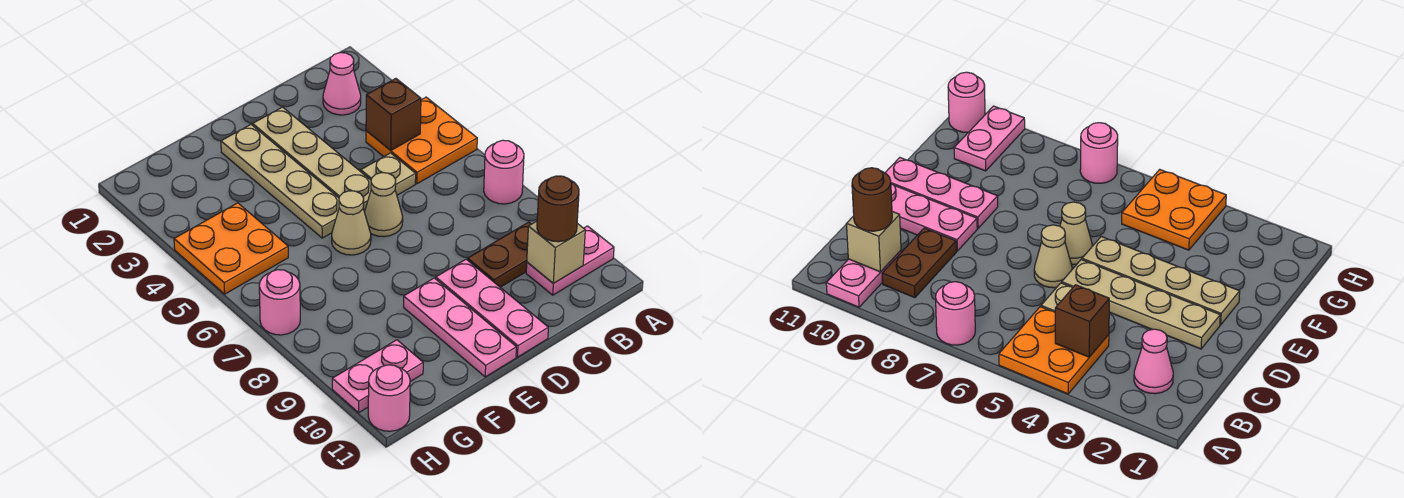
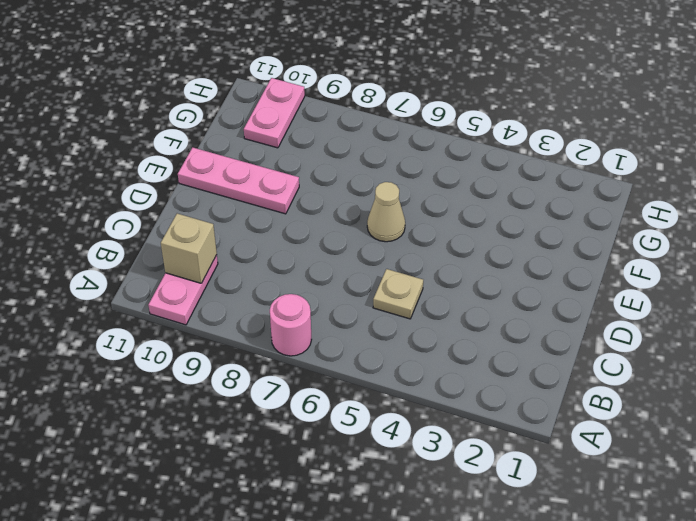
none -> orange plate A4:B5 level 1
none -> pink cone B2 level 1
none -> brown plate B9:C9 level 1

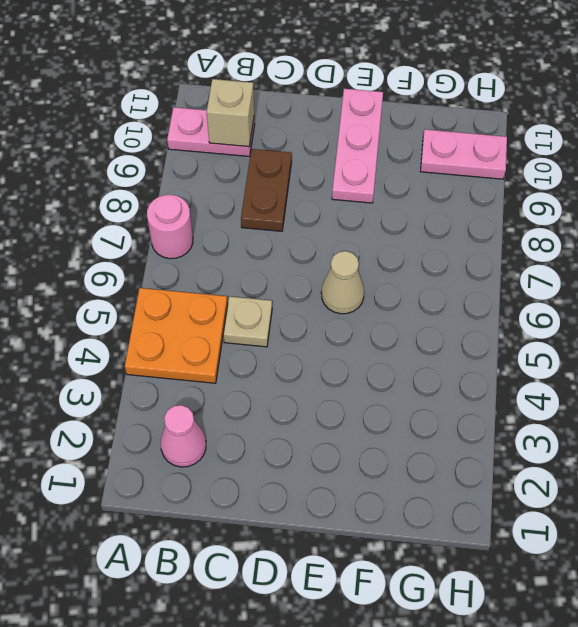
brown plate C8:C9 level 1 -> brown plate B9:C9 level 1
none -> tan plate D2:D5 level 1
none -> tan cone D6 level 1
none -> pink plate D9:D11 level 1

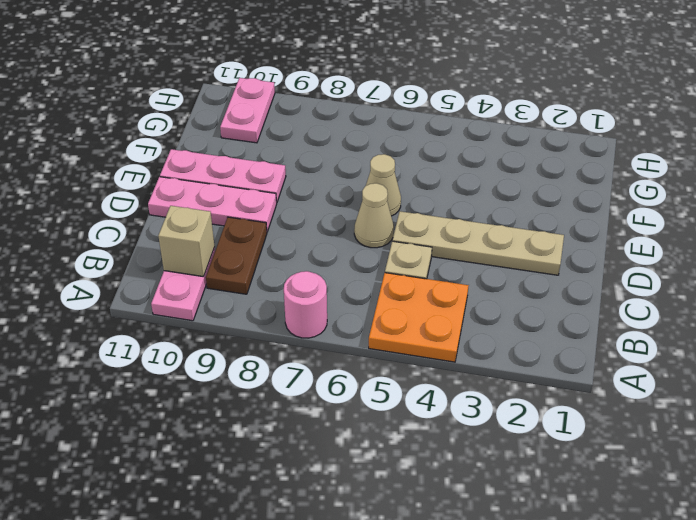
none -> pink cone B2 level 1
none -> tan plate E2:E5 level 1
none -> orange plate G4:H5 level 1

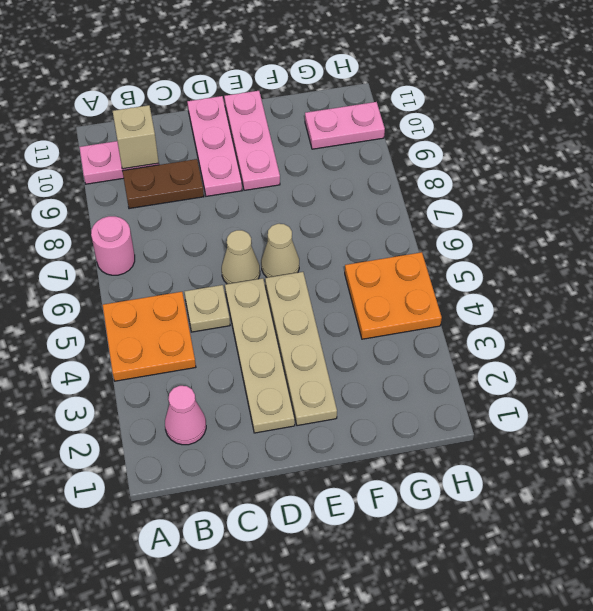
none -> pink round brick H7 level 1
none -> pink round brick H11 level 1
none -> brown brick B4 level 2

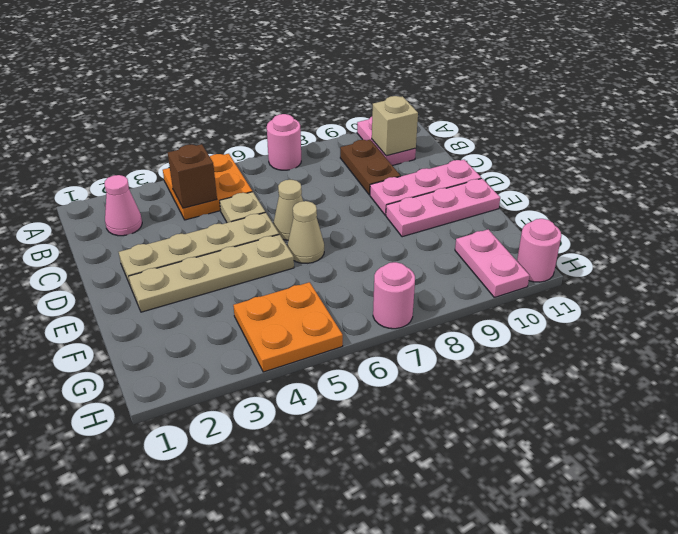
none -> brown round brick B10 level 3

